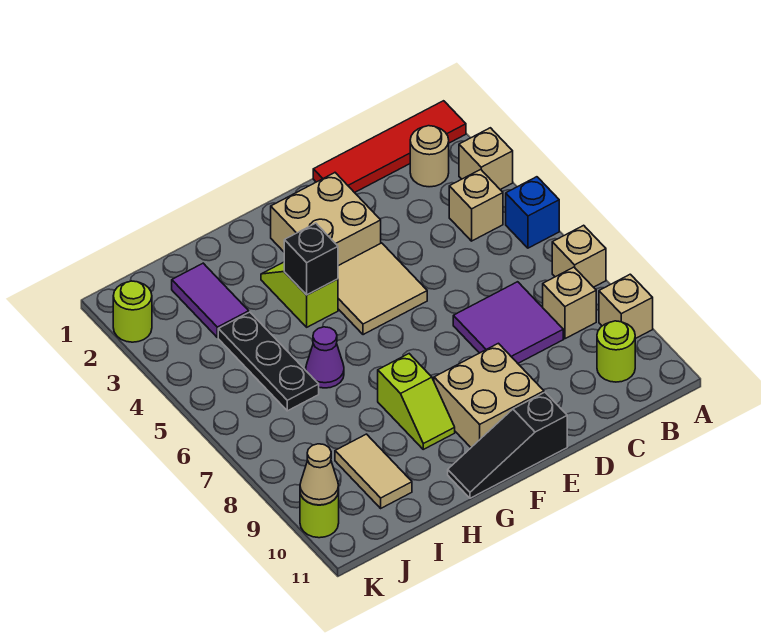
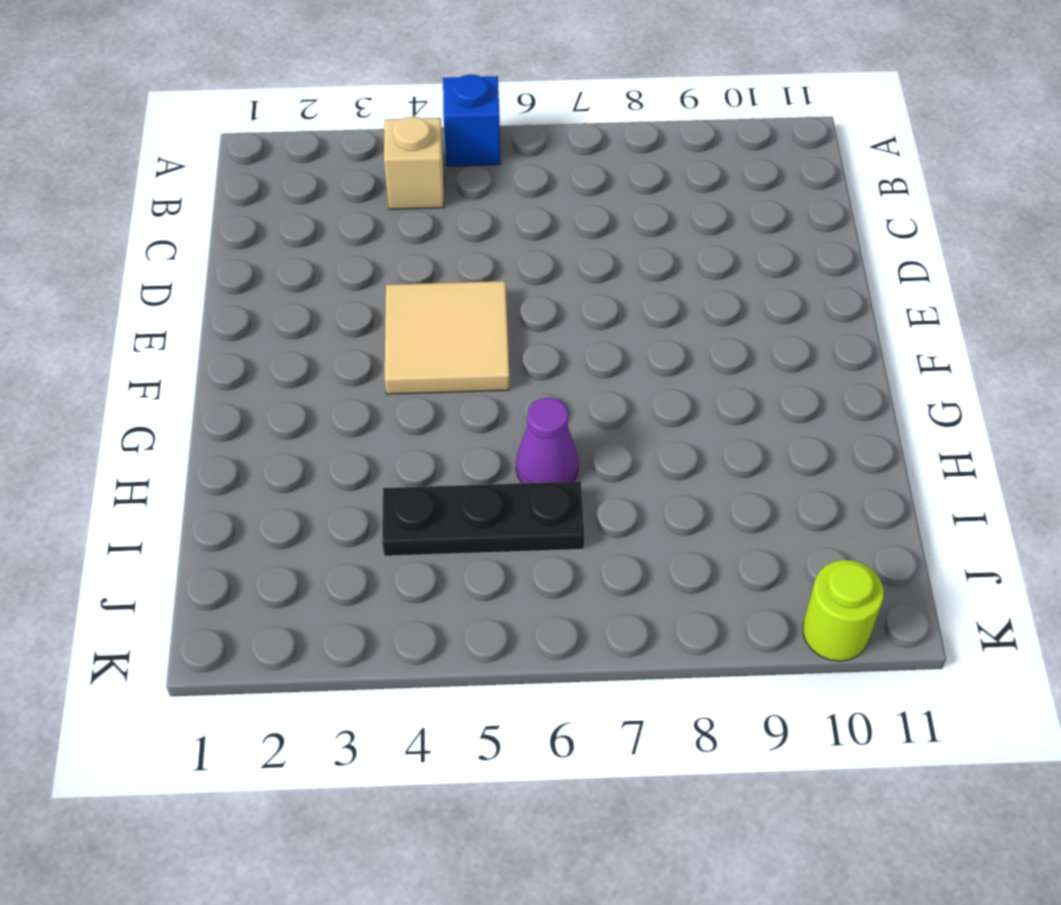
none -> red tile A1:D1 level 1
none -> tan brick A3 level 1
none -> tan brick A7 level 1

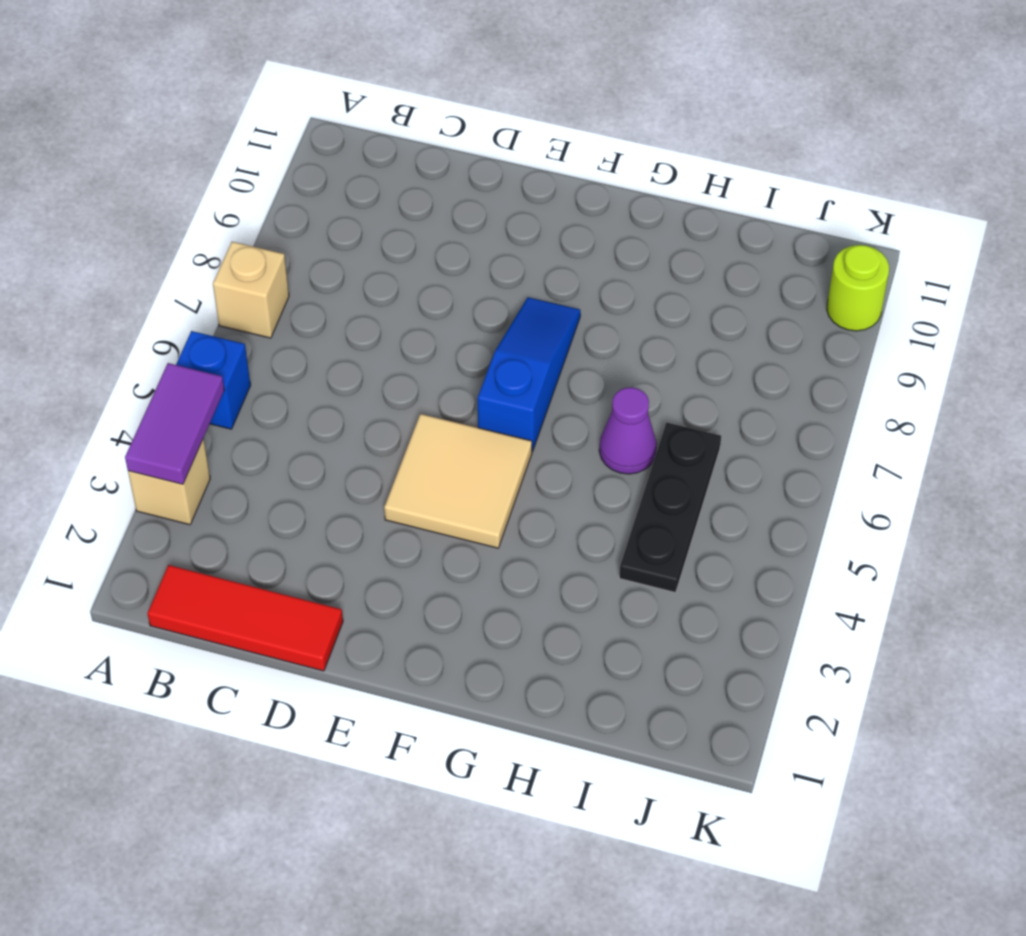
purple tile A3:A4 level 2 -> purple tile I2:I3 level 1
red tile B1:D1 level 1 -> red tile A1:D1 level 1
blue slope F6:F8 level 1 top 6 -> none
none -> tan brick A9 level 1
none -> tan round brick B2 level 1
none -> tan brick B4 level 1

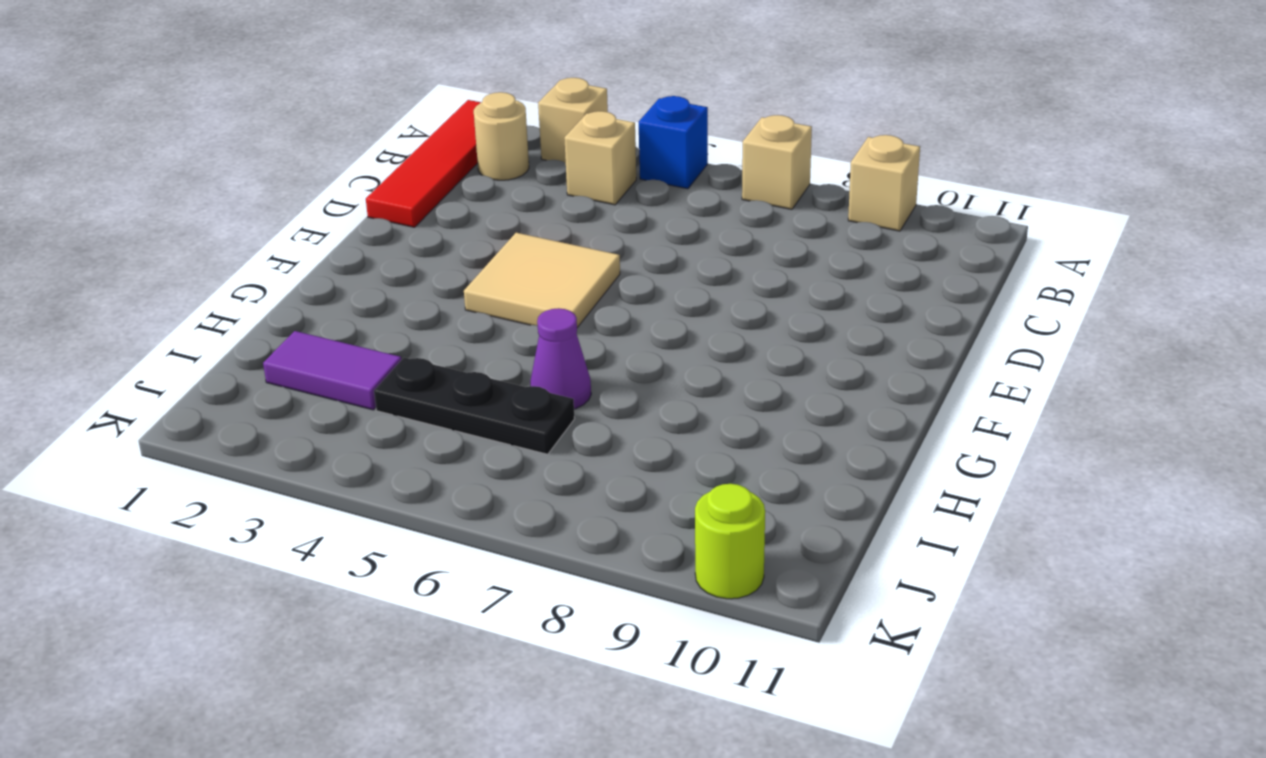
none -> tan brick B8 level 1
none -> lime round brick B10 level 1
none -> purple tile C7:D8 level 1

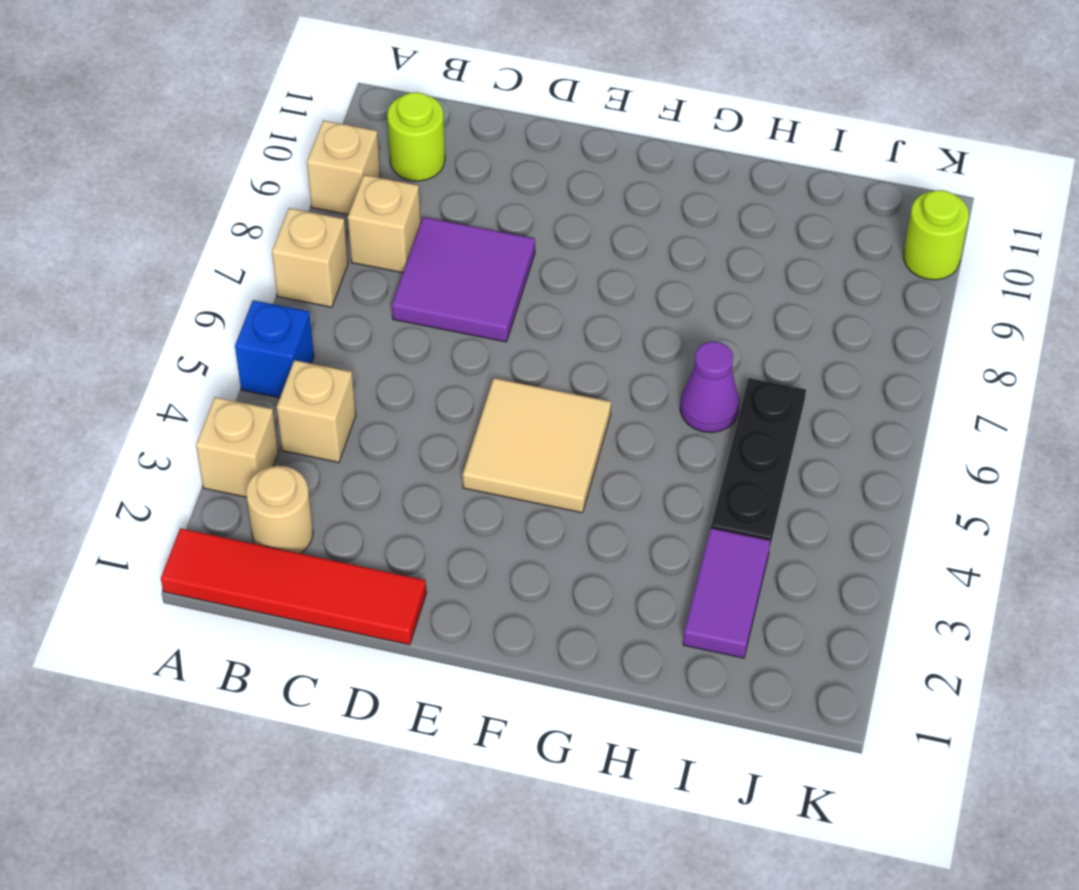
none -> tan brick E2:F3 level 1
none -> tan brick E9:F10 level 1
none -> black slope E11:G11 level 1 top E

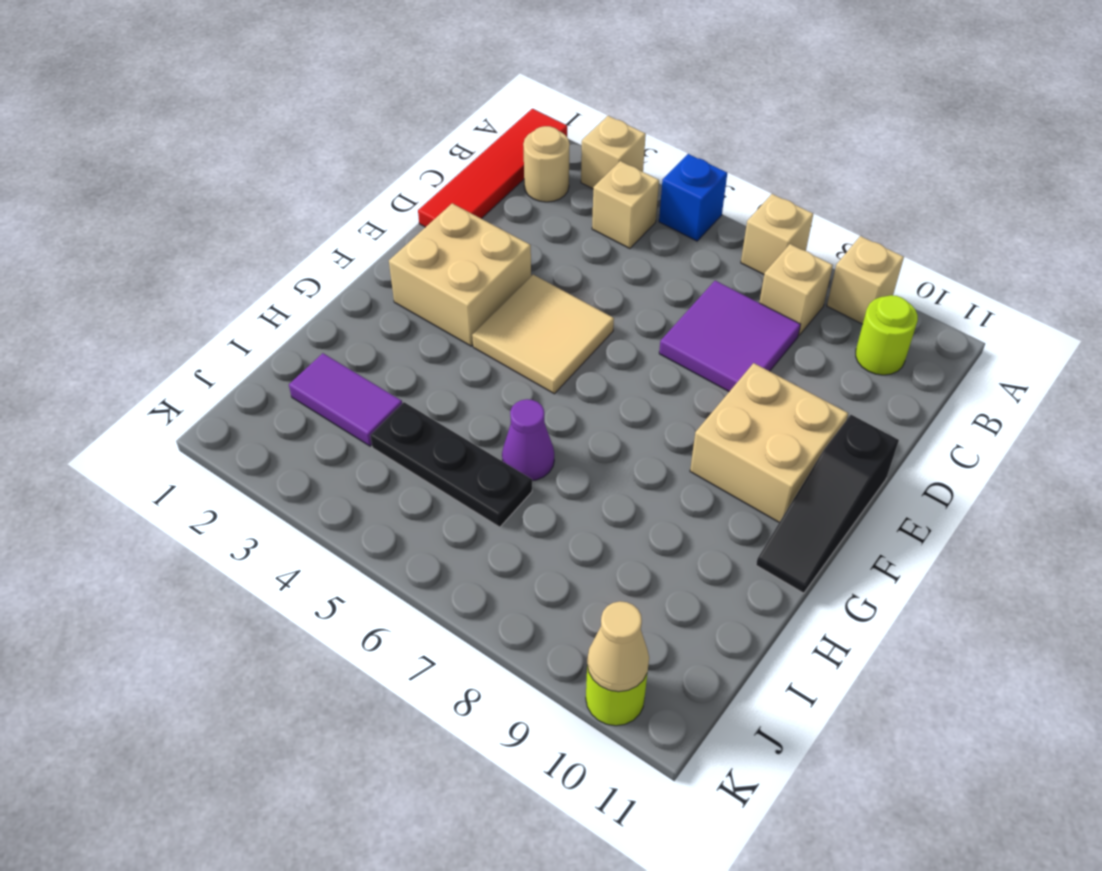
none -> lime slope G3:G4 level 1 top 4
none -> lime slope G8:G9 level 1 top 8
none -> tan tile I9:I10 level 1

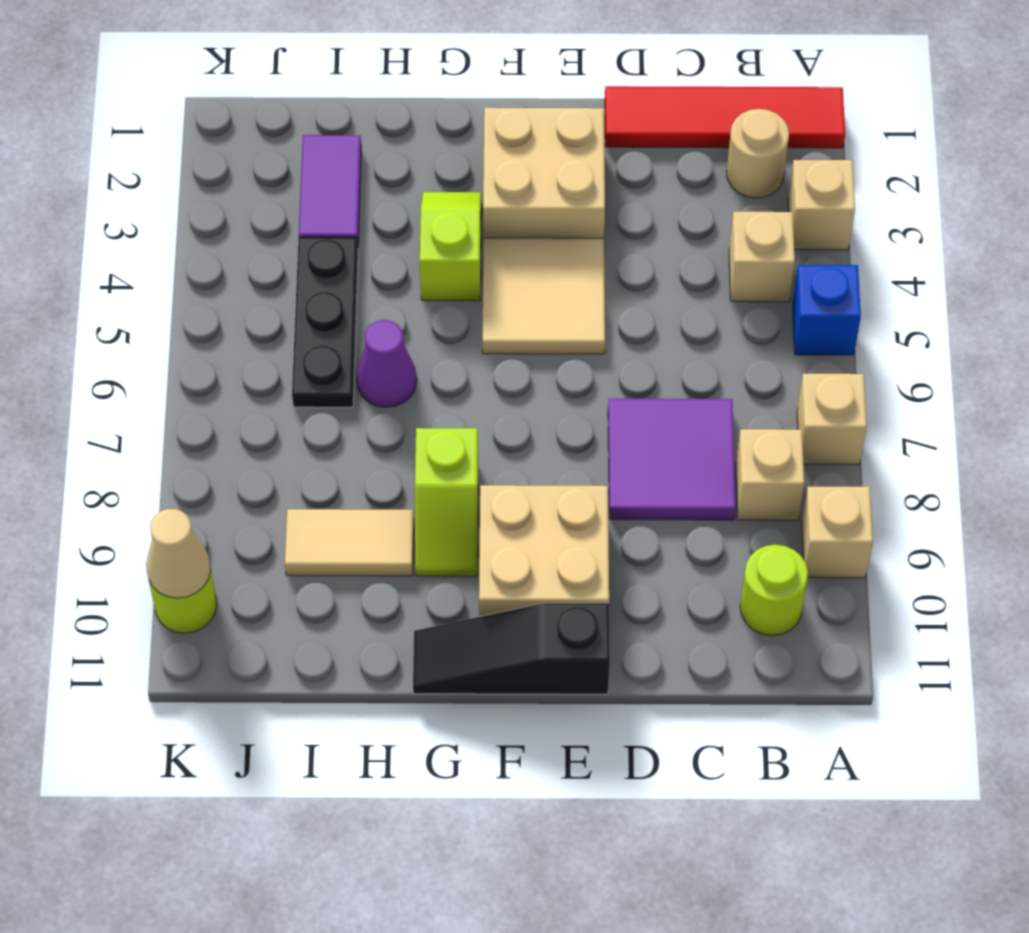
tan tile H9:I9 level 1 -> tan tile I9:I10 level 1
none -> lime round brick K2 level 1
none -> black brick G4 level 2

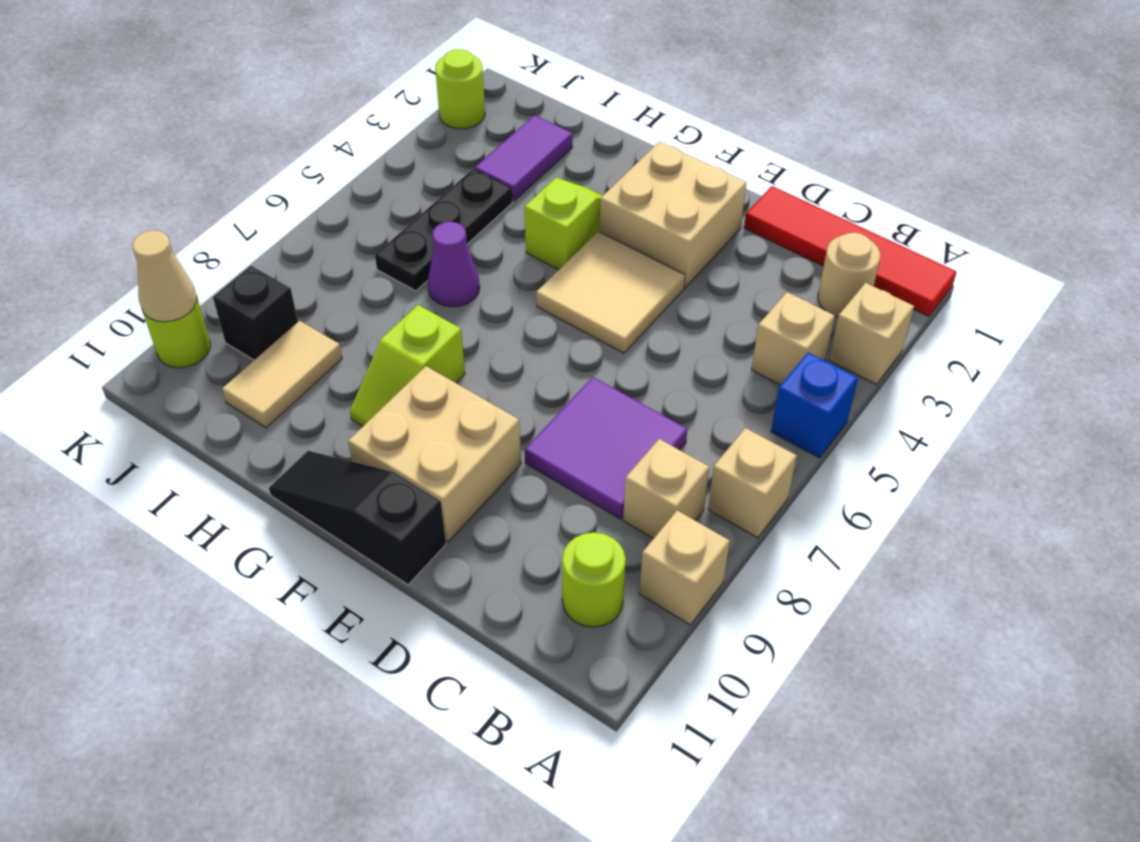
black brick J9 level 1 -> black brick G4 level 2

